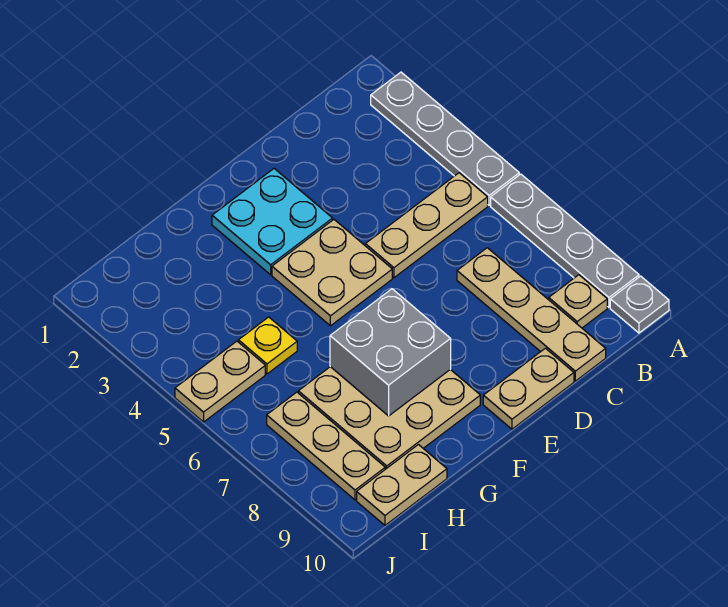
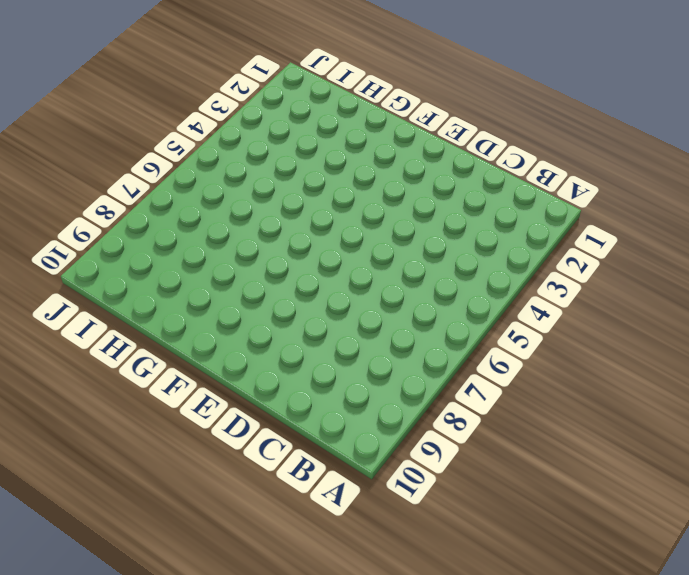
none -> grey plate A2:A5 level 1
none -> grey plate A6:A9 level 1
none -> grey plate A10 level 1

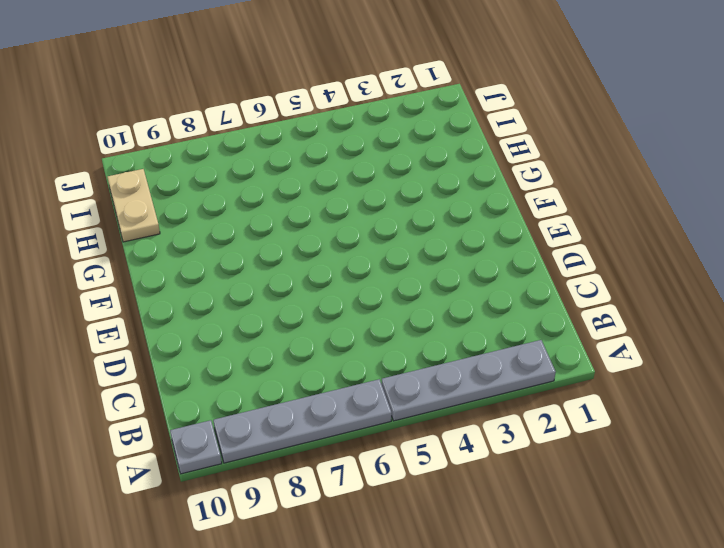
none -> tan plate B5:D5 level 1
none -> tan plate B9 level 1
none -> tan plate C7:C10 level 1

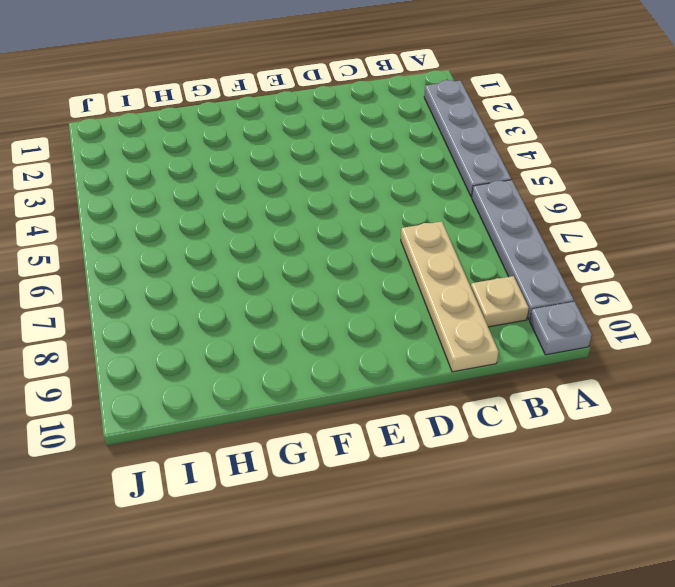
none -> tan plate B5:D5 level 1
none -> tan plate D10:E10 level 1
none -> cyan plate E2:F3 level 1

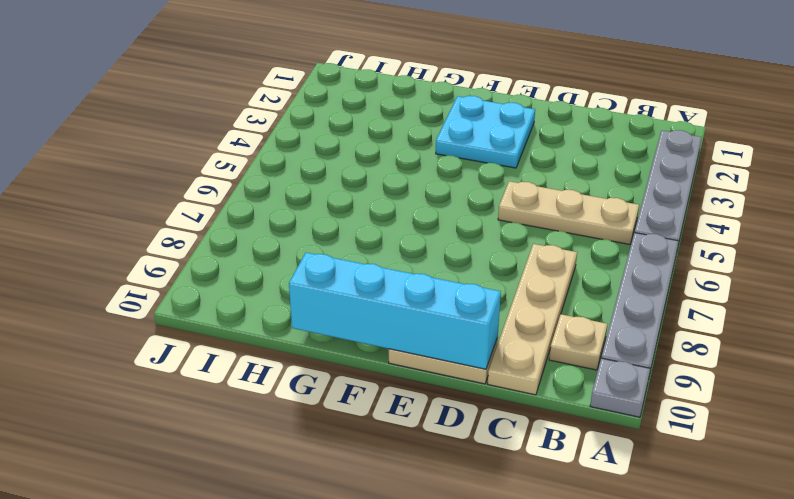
cyan brick D10:G10 level 2 -> none
none -> tan plate E4:F5 level 1
none -> tan plate F7:H9 level 1
none -> yellow plate H5 level 1

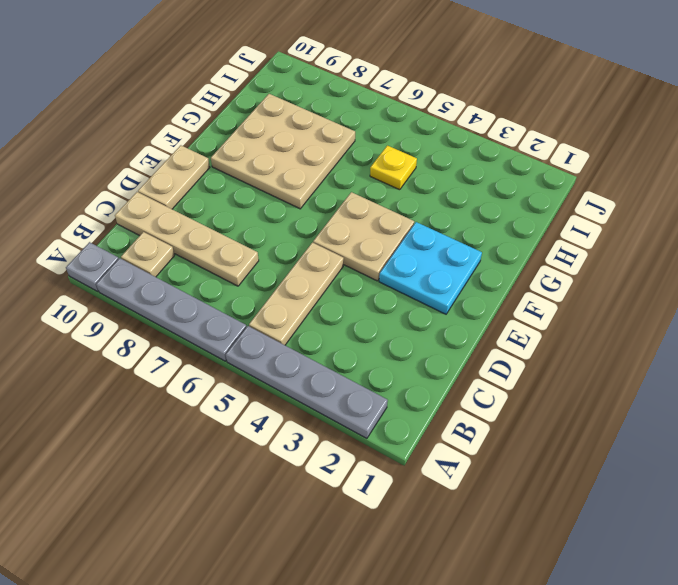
none -> tan plate H10:I10 level 1
none -> tan plate I5:J5 level 1
none -> tan plate I7:I9 level 1

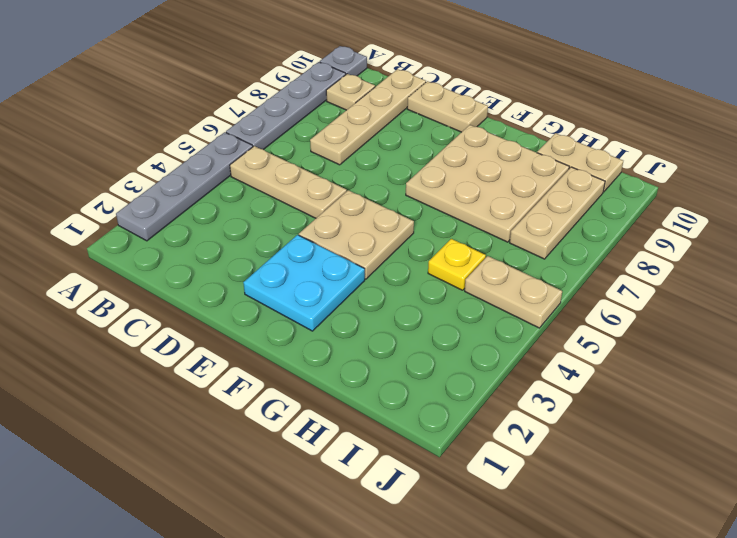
none -> grey brick F7:G8 level 2

